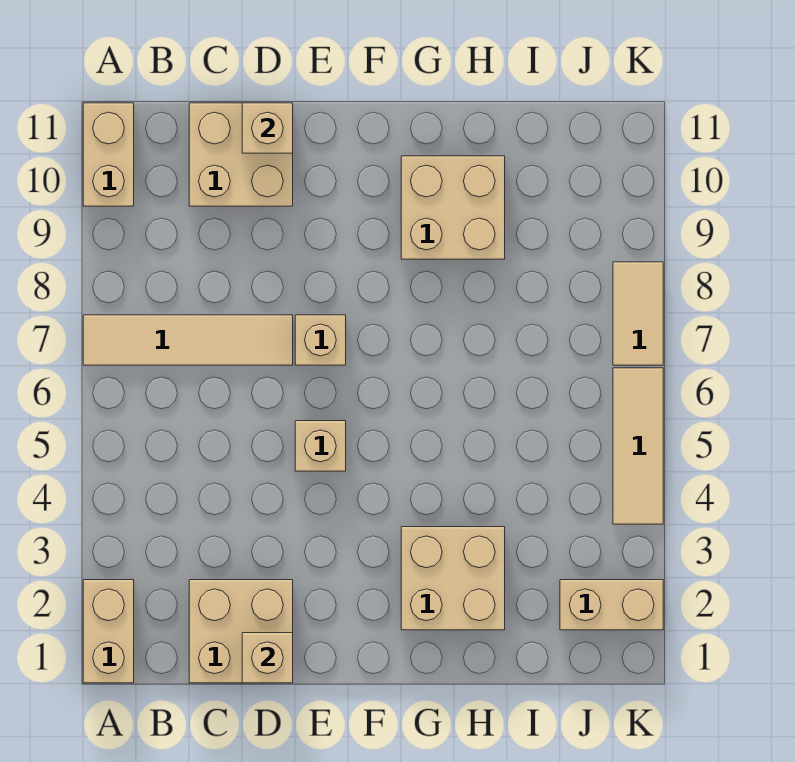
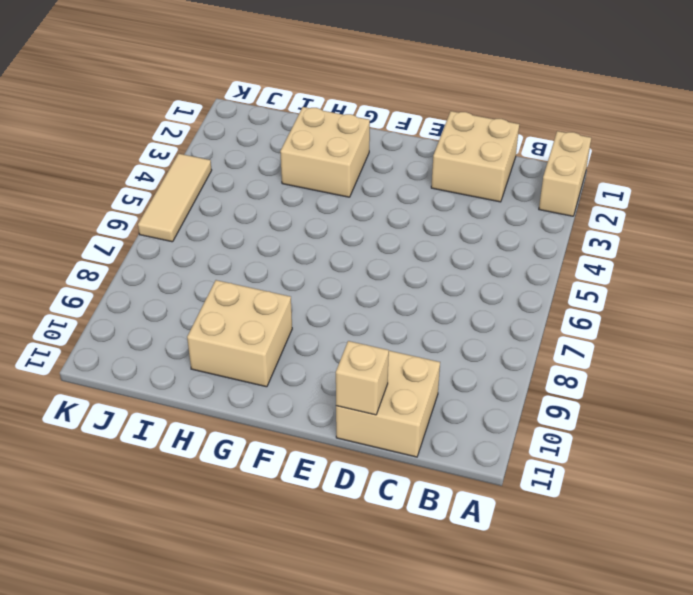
none -> tan tile A7:D7 level 1
none -> tan brick A10:A11 level 1
none -> tan brick E5 level 1

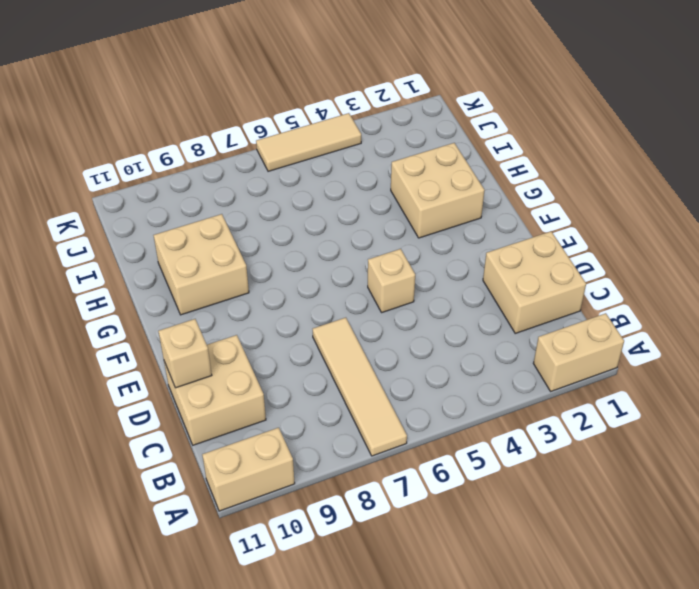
none -> tan brick E7 level 1
none -> tan brick J2:K2 level 1
none -> tan tile K7:K8 level 1

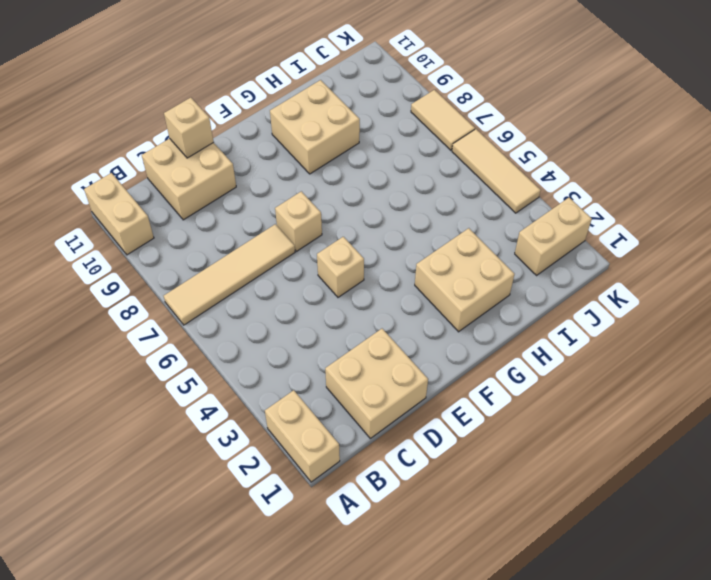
none -> tan brick D1 level 2

